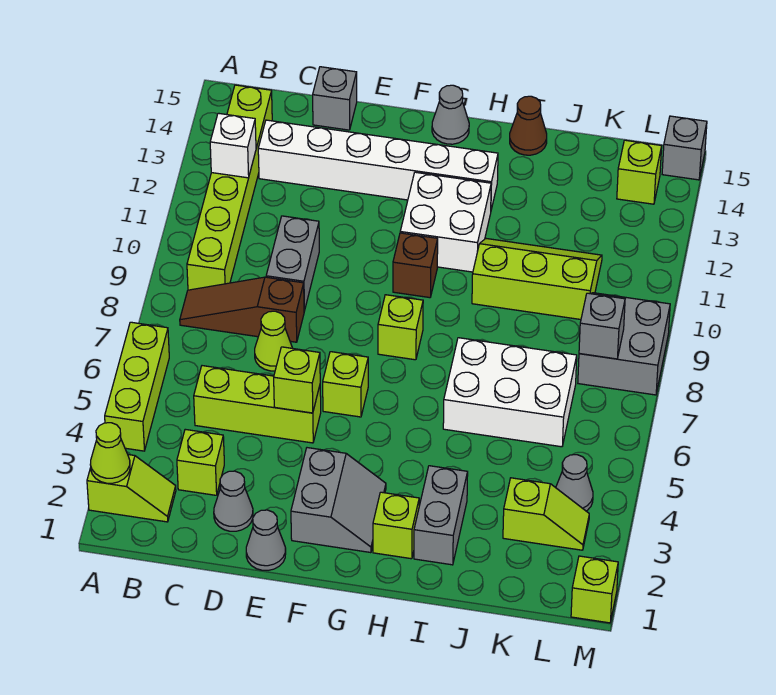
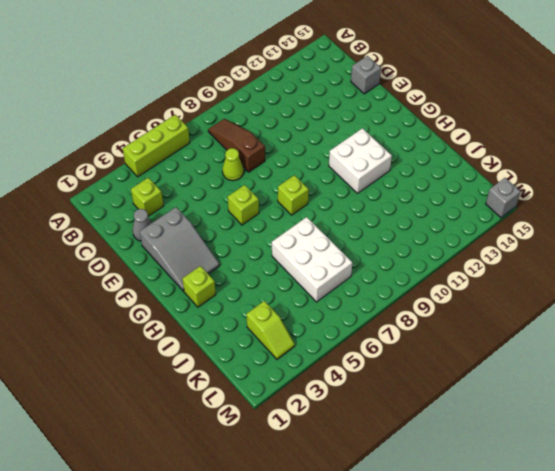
grey slope E2:G3 level 1 top E -> grey slope F2:G3 level 1 top F
none -> lime slope A2:B2 level 1 top A
none -> lime brick B9:B14 level 1
none -> lime brick C5:E5 level 1
none -> white brick C13:H13 level 1

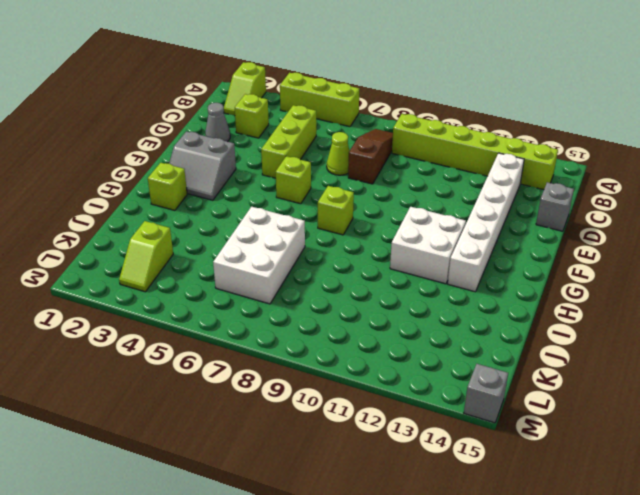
none -> grey brick D9:D10 level 1
none -> grey cone E1 level 1
none -> brown brick G10 level 1
none -> grey cone G15 level 1

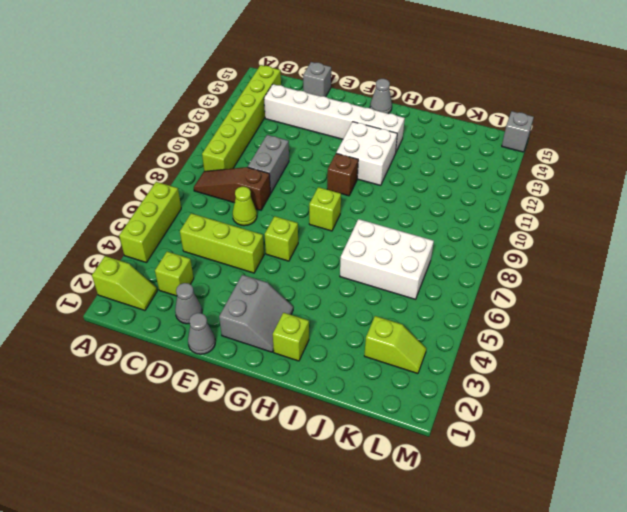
none -> grey brick I2:I3 level 1
none -> lime slope I10:K11 level 1 top 10
none -> brown cone I15 level 1
none -> grey cone L4 level 1

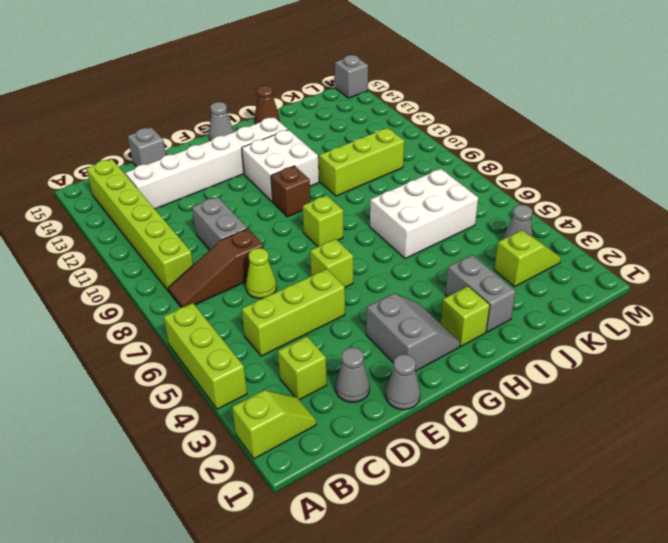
none -> grey brick L8:M9 level 1
none -> lime brick L14 level 1
none -> lime brick M1 level 1
none -> lime cone A2 level 2

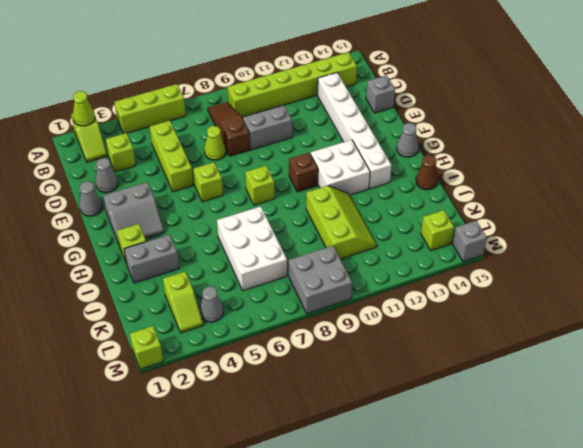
none -> white brick B12 level 2
none -> lime brick E5 level 2
none -> grey brick L8 level 2

